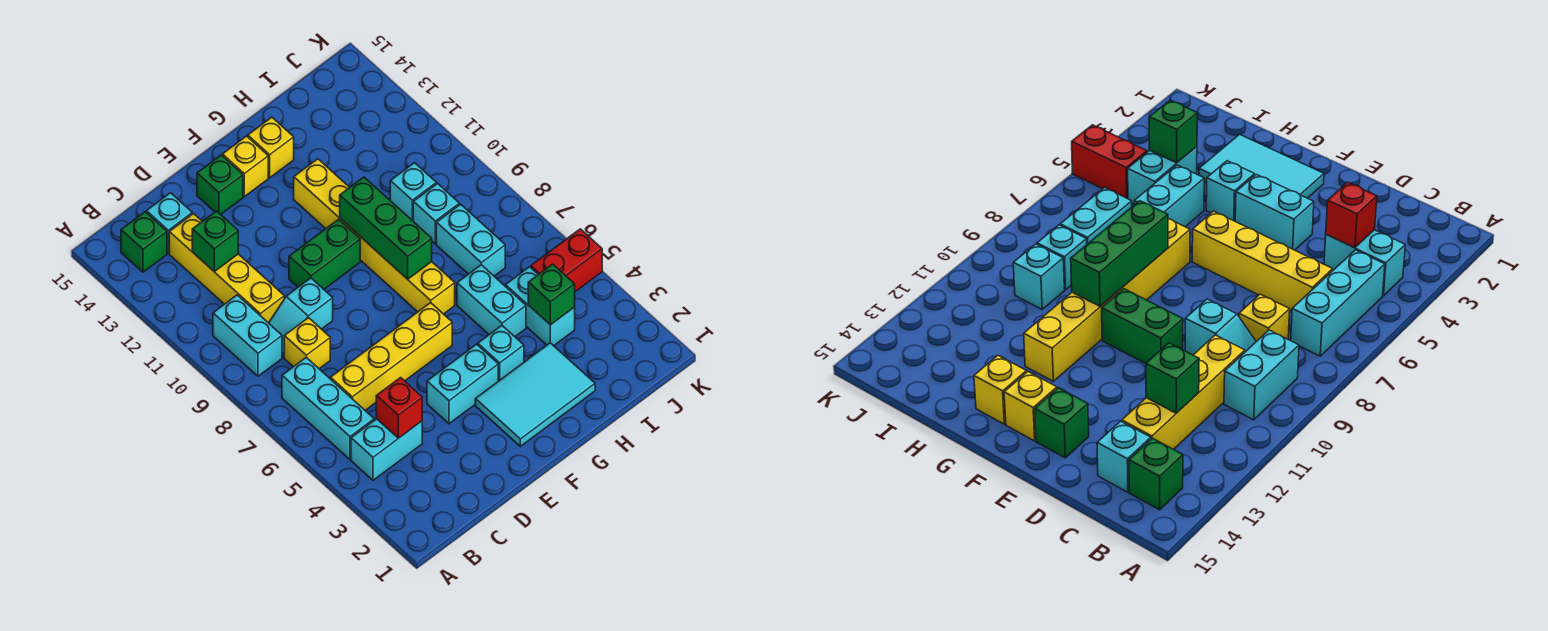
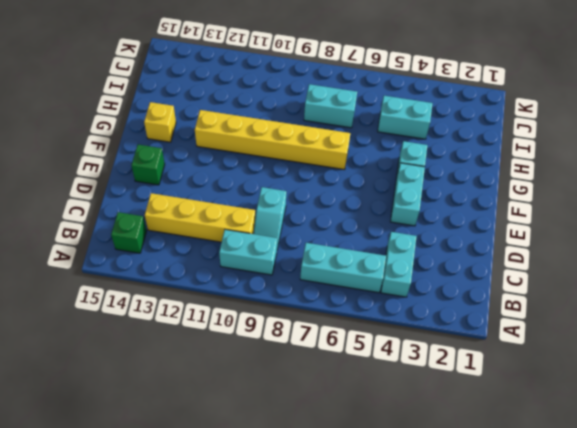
none -> yellow brick C6:F6 level 1
none -> yellow brick C8 level 1
none -> cyan brick C14 level 1

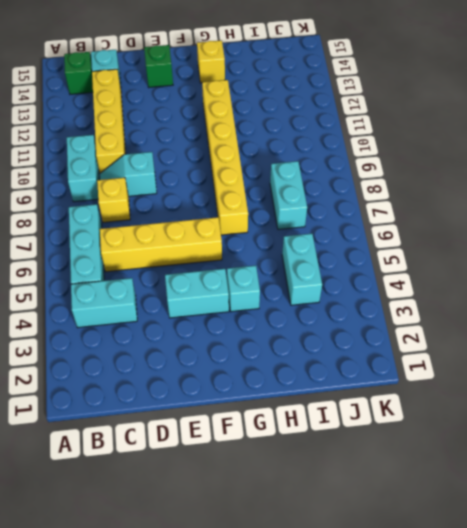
none -> green brick E10:F10 level 1
none -> cyan tile F2:H3 level 1
none -> yellow brick F14 level 1

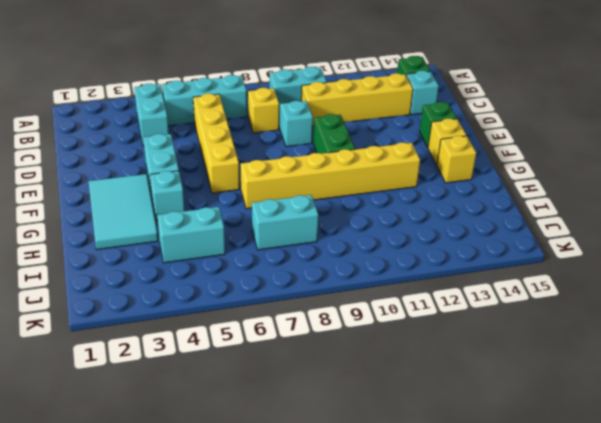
none -> cyan brick H5:H6 level 1
none -> cyan brick I9 level 1
none -> cyan brick I10 level 1

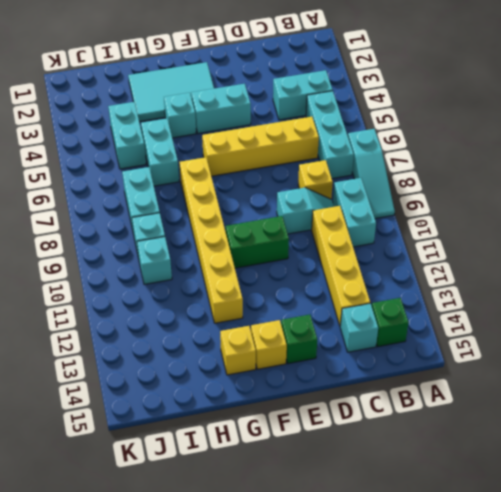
cyan slope A7:A9 level 1 top 7 -> none
none -> red brick J5:K5 level 1
none -> red brick C4 level 2
none -> green brick C12 level 2

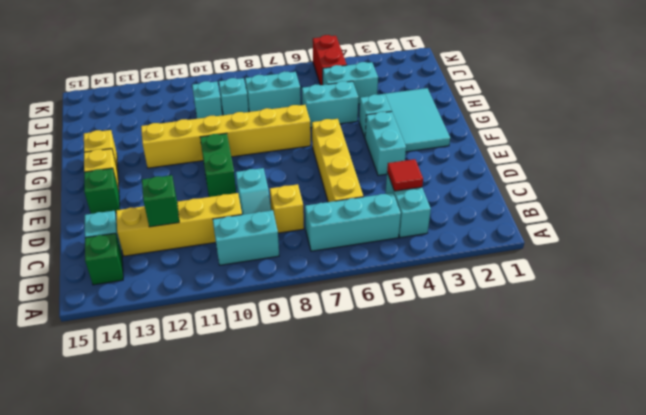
red tile C4 level 2 -> red brick C4 level 2
none -> green brick G8:G10 level 2
none -> green brick I4 level 2

